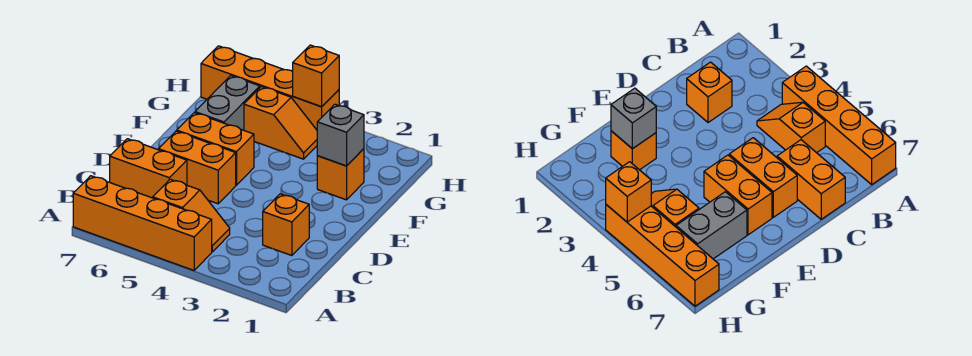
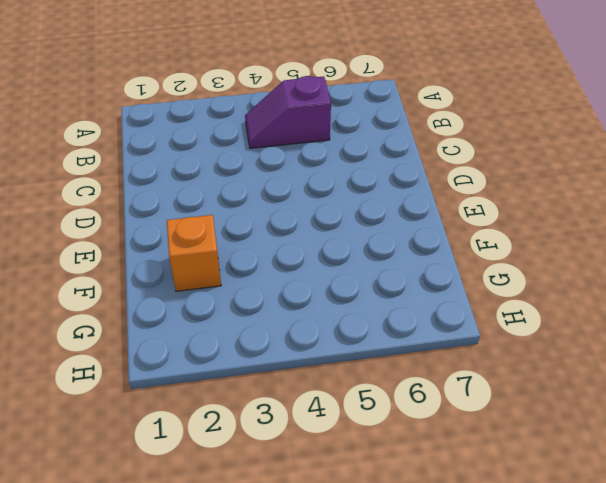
purple slope B4:B5 level 1 top 5 -> orange slope B4:B5 level 1 top 5
none -> orange brick A4:A7 level 1
none -> orange brick C2 level 1
none -> orange brick C6:C7 level 1

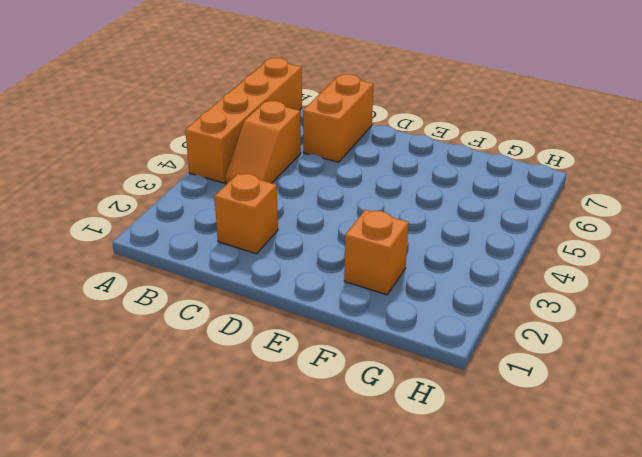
none -> orange brick D5:D6 level 1
none -> orange brick E5:E6 level 1
none -> grey brick F6:G6 level 1

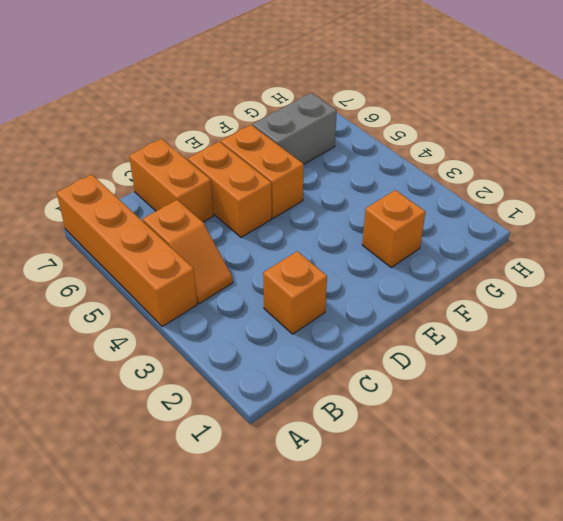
none -> orange slope G4:G5 level 1 top 5
none -> orange brick H4:H7 level 1
none -> grey brick F2 level 2

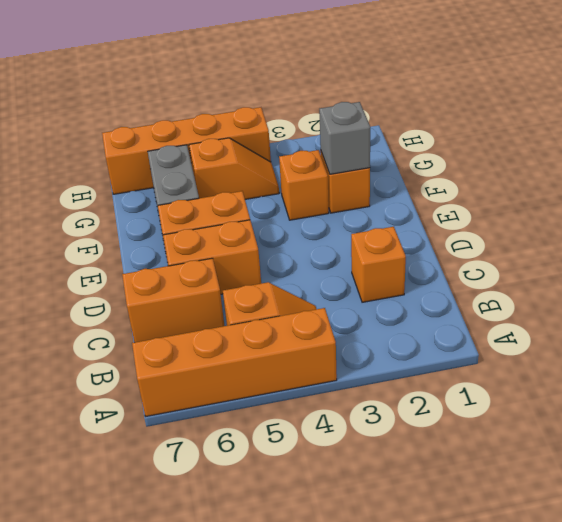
orange brick F3 level 1 -> orange brick H4 level 2

